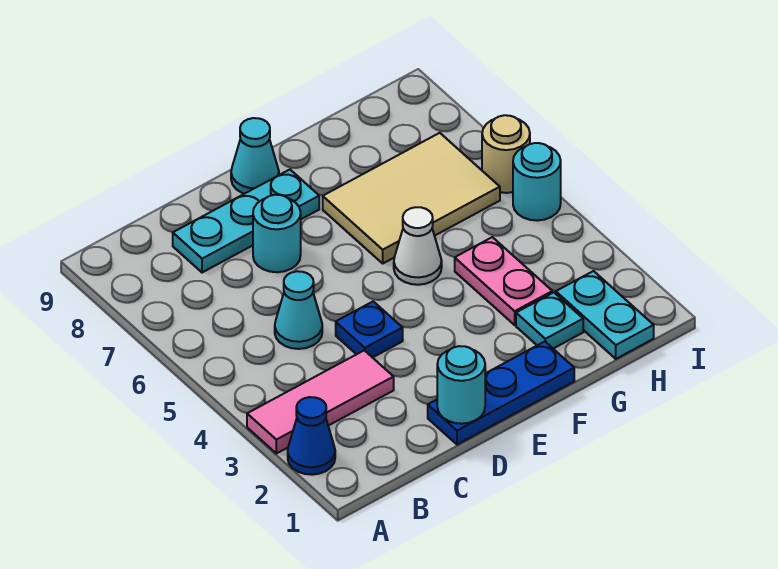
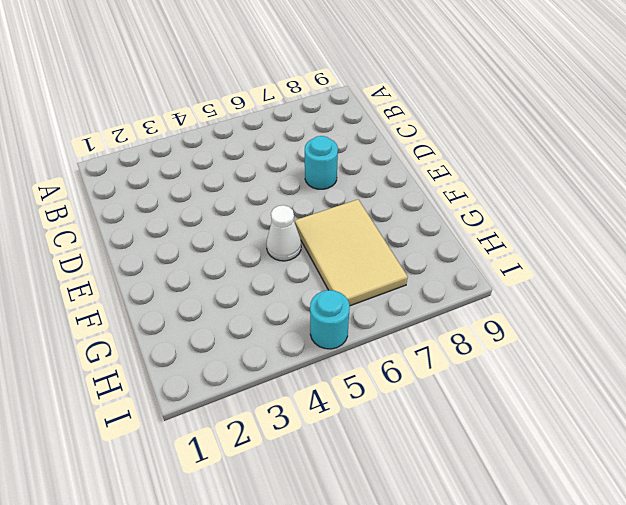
none -> blue cone A2 level 1
none -> pink tile A3:C3 level 1
none -> cyan cone C5 level 1

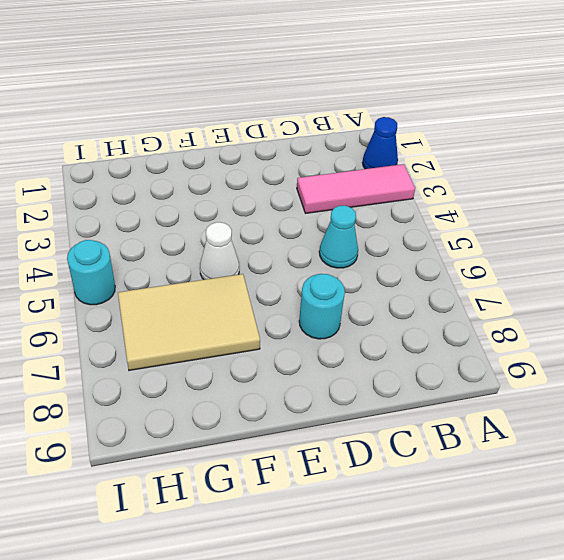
none -> cyan plate C8:E8 level 1
none -> blue plate D1:F1 level 1
none -> blue plate D4 level 1

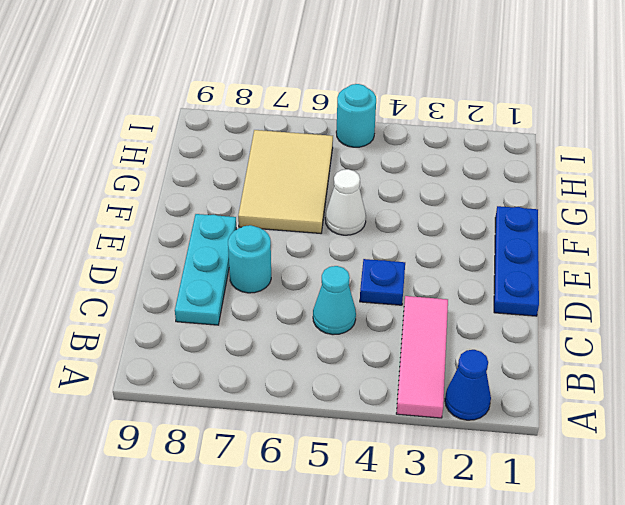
none -> cyan cone E9 level 1
none -> cyan plate G2 level 1
none -> pink plate G3:G4 level 1

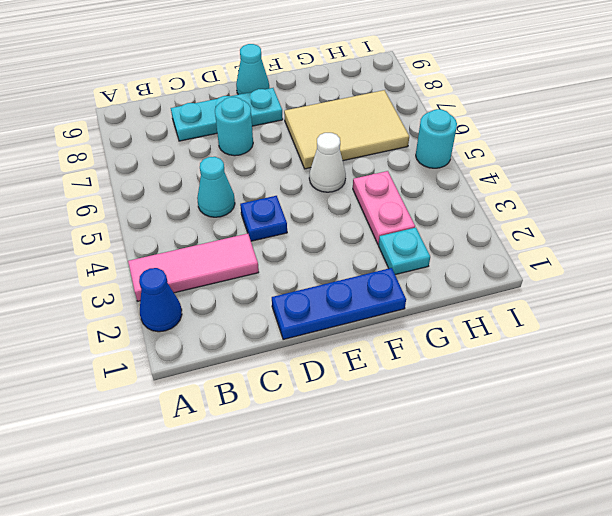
none -> cyan plate H1:H2 level 1
none -> tan round brick I6 level 1
none -> cyan round brick D1 level 2

